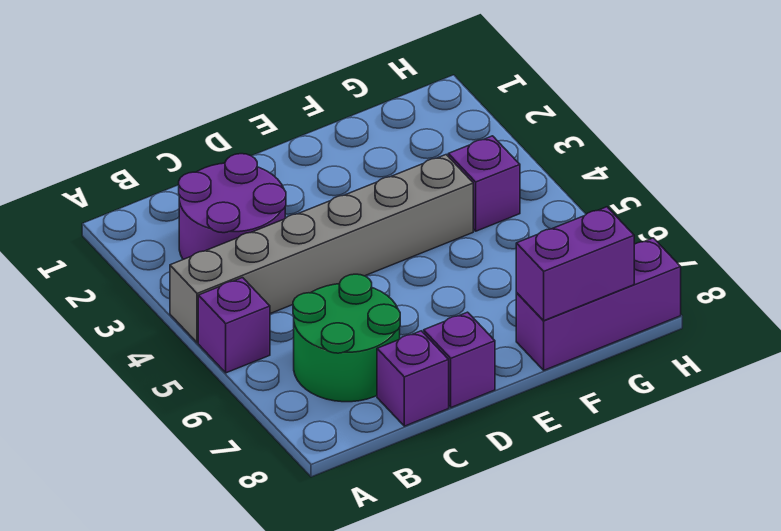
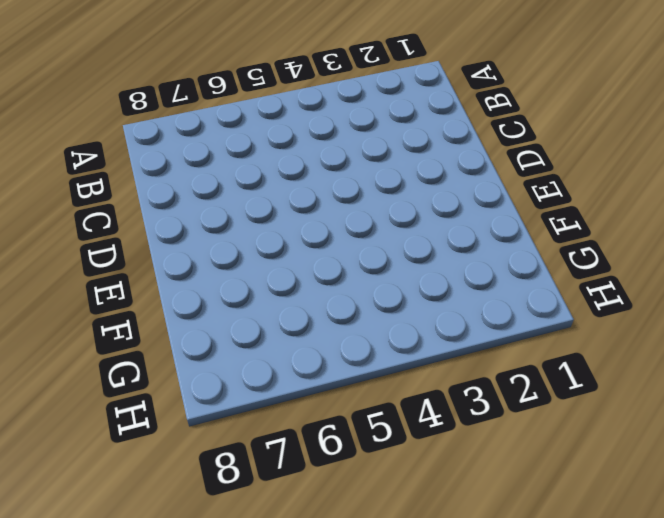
none -> grey brick A4:F4 level 1
none -> purple brick A5 level 1

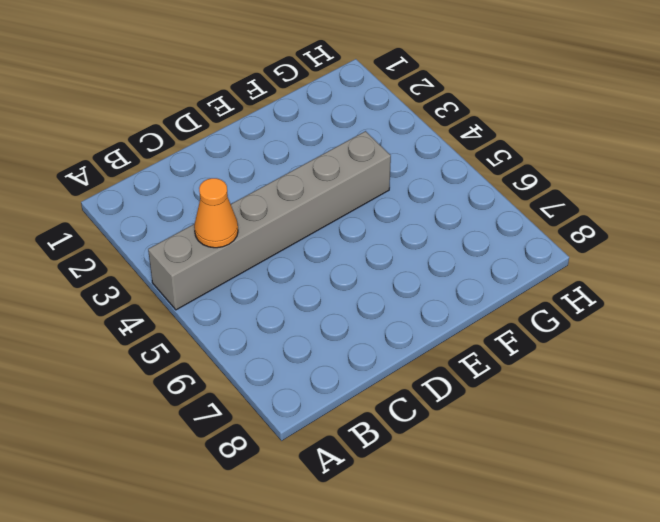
orange cone B4 level 2 -> none
none -> purple brick A5 level 1
none -> purple round brick B2:C3 level 1

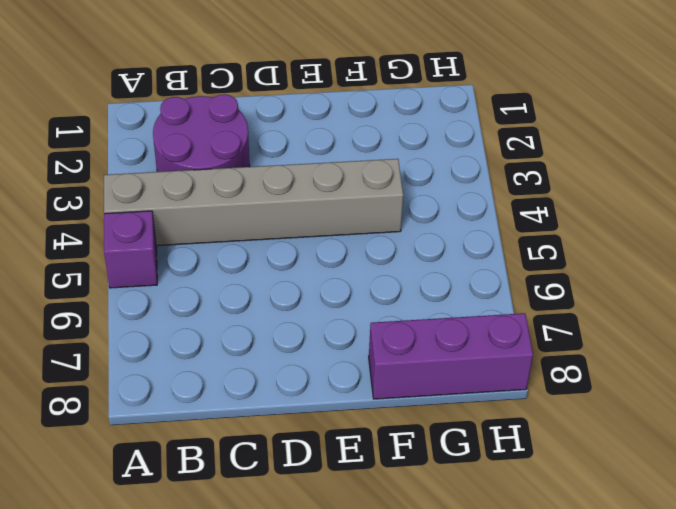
none -> green round brick B6:C7 level 1
none -> purple brick C8 level 1

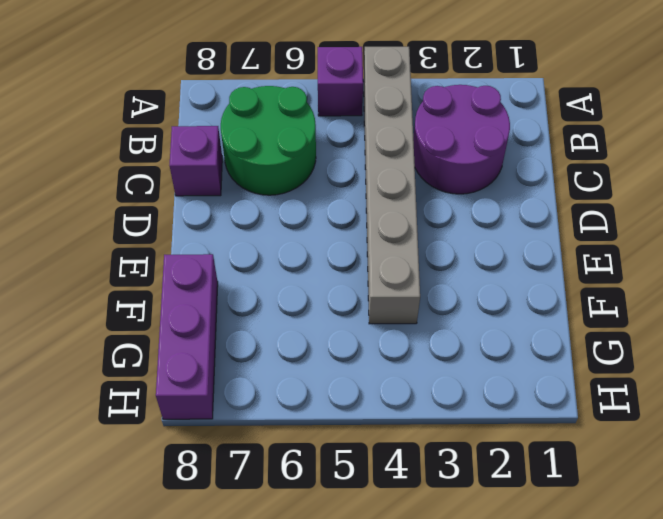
none -> purple brick D8 level 1
none -> purple brick G4 level 1

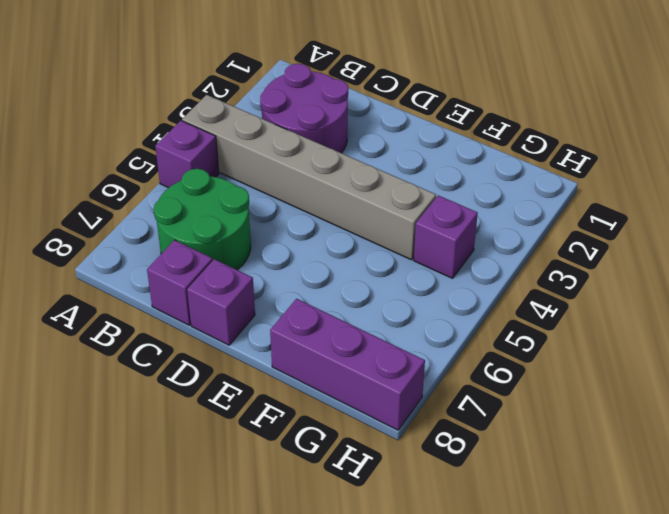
none -> purple brick F8:G8 level 2

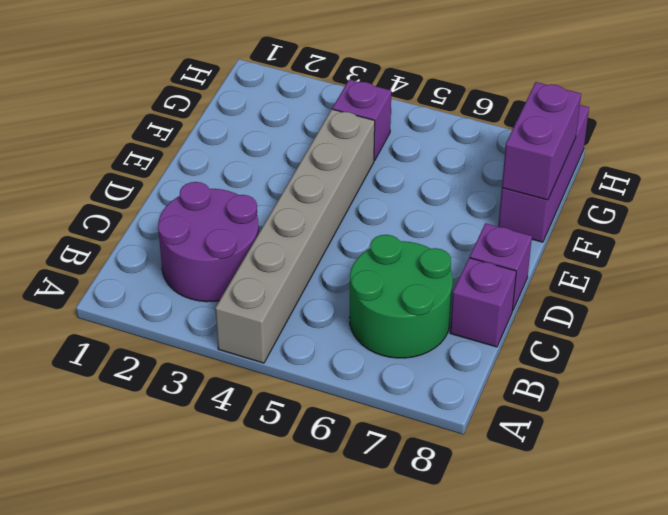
none -> purple brick A5 level 1

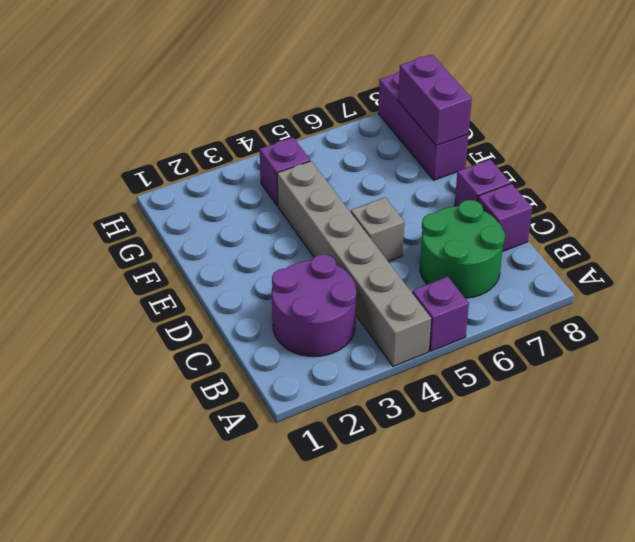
grey brick D5 level 1 -> none

